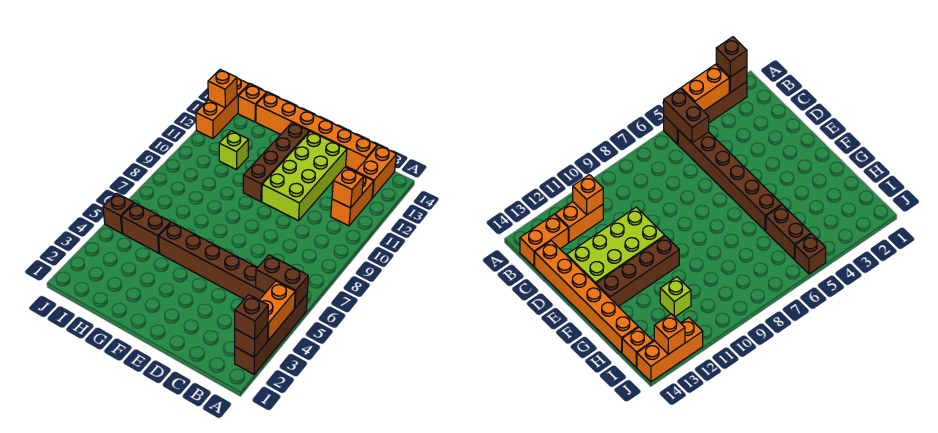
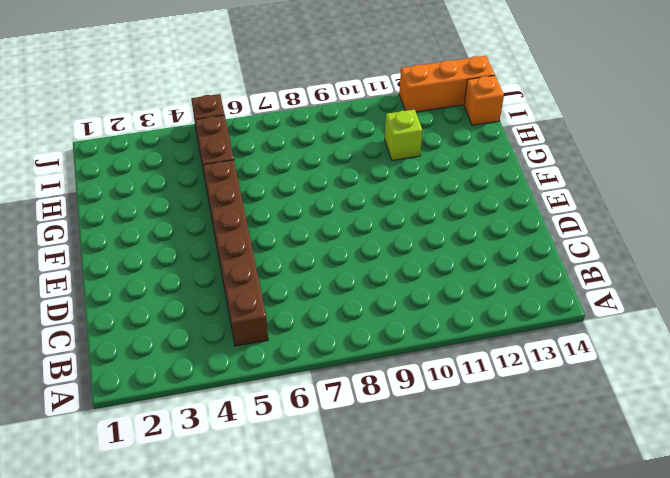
none -> brown brick A2:A5 level 1
none -> orange brick B11:B12 level 1
none -> orange brick B13:B14 level 1

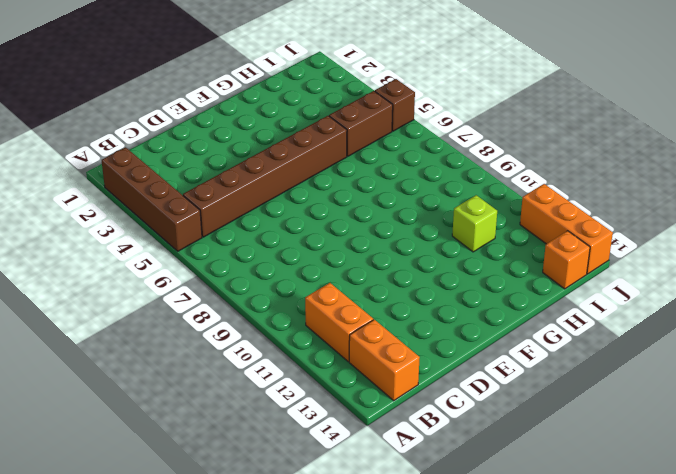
none -> orange brick C14:H14 level 1
none -> lime brick D10:E13 level 1
none -> brown brick F10:F13 level 1

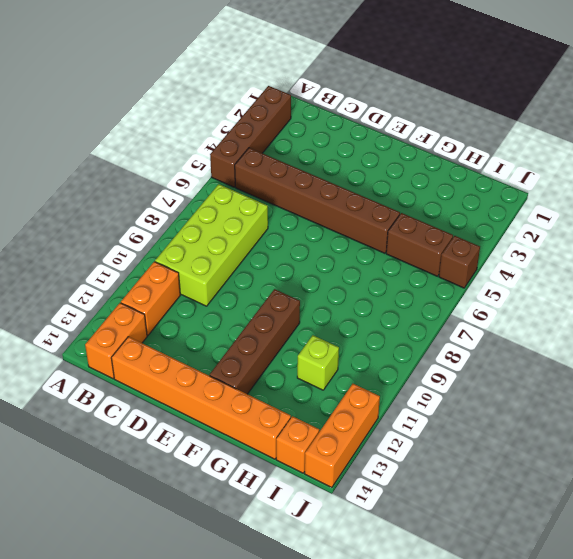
lime brick B7:C10 level 1 -> lime brick D10:E13 level 1
none -> brown brick A2 level 2
none -> orange brick A3:A4 level 2
none -> brown brick A5:B5 level 2

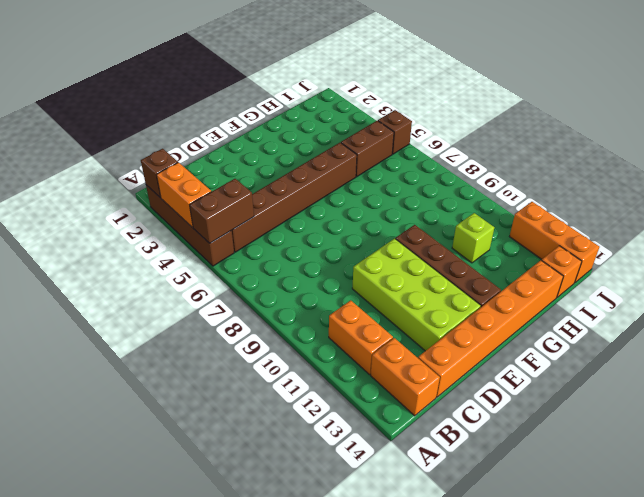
none -> orange brick B11 level 2
none -> orange brick J13 level 2
none -> brown brick A2 level 3

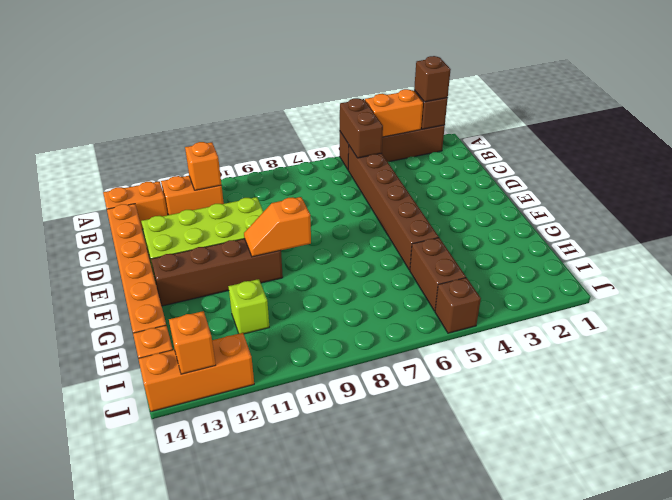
orange slope F9:F10 level 2 top 9 -> none

